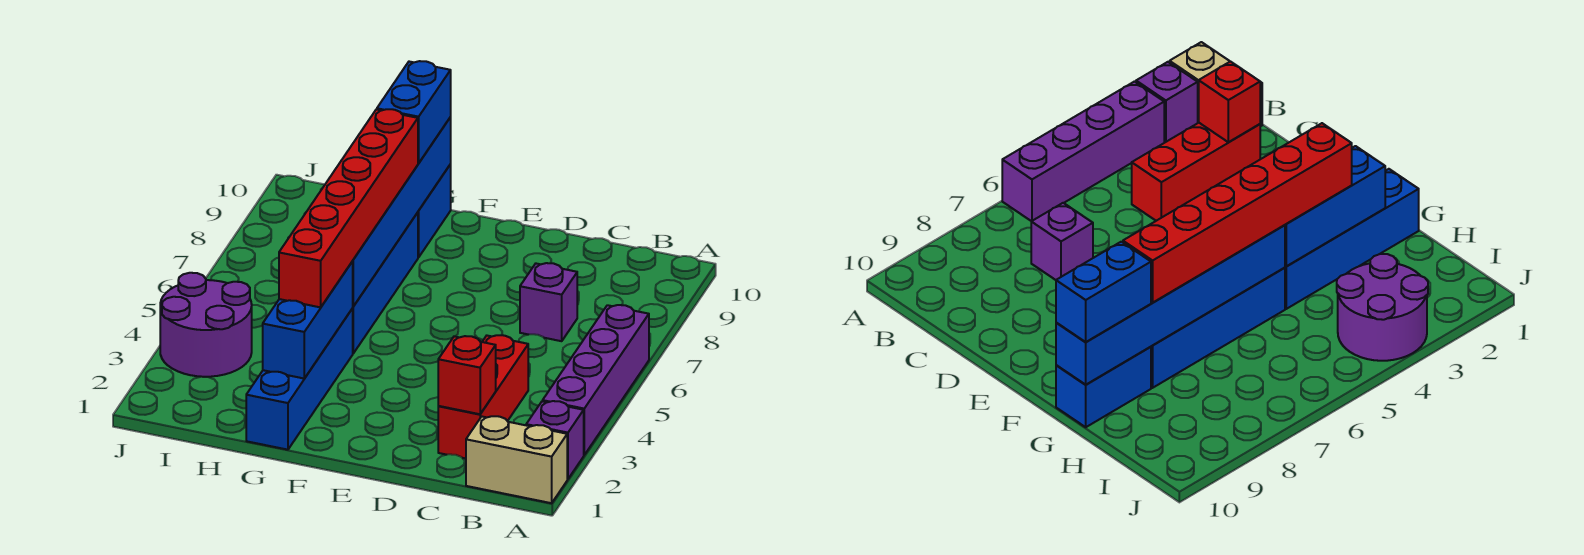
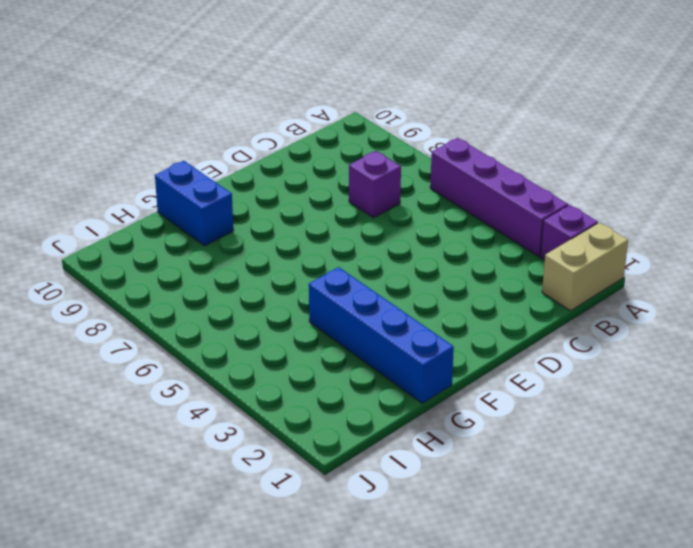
none -> red brick C2:C4 level 1
none -> blue brick G5:G8 level 1
none -> purple round brick I3:J4 level 1

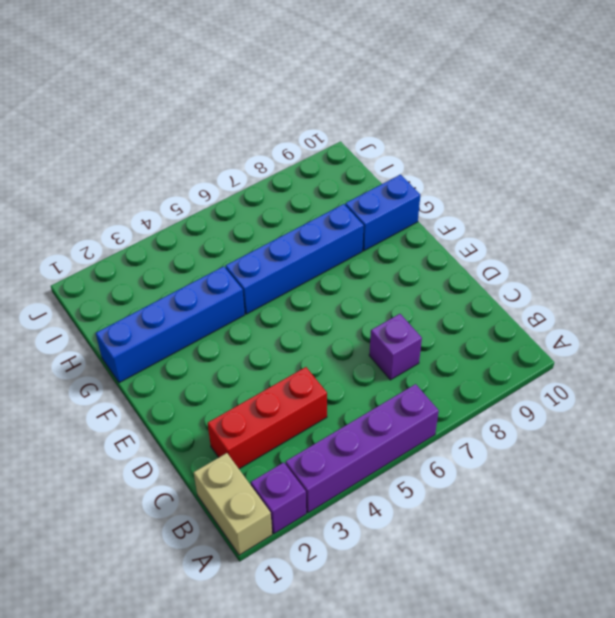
none -> purple round brick I3:J4 level 1
none -> red brick C2 level 2
none -> blue brick G2:G4 level 2

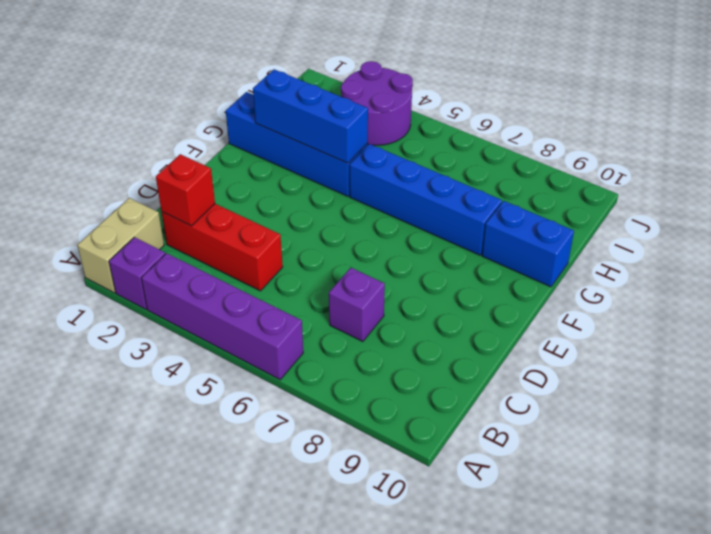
none -> blue brick G5:G10 level 2
none -> red brick G3:G8 level 3
none -> blue brick G9:G10 level 3

